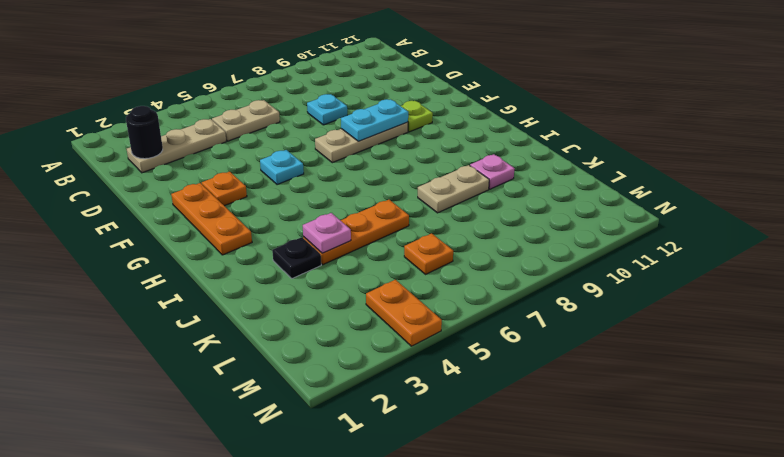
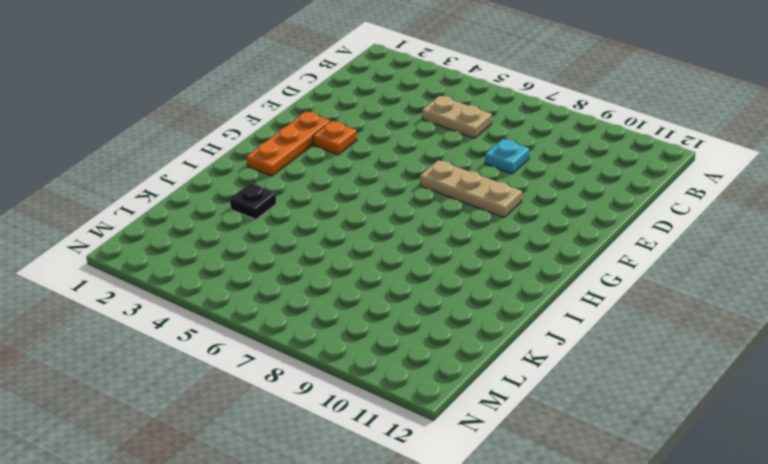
none -> tan plate C2:C4 level 1
none -> cyan plate F5 level 1
none -> lime plate F10 level 1

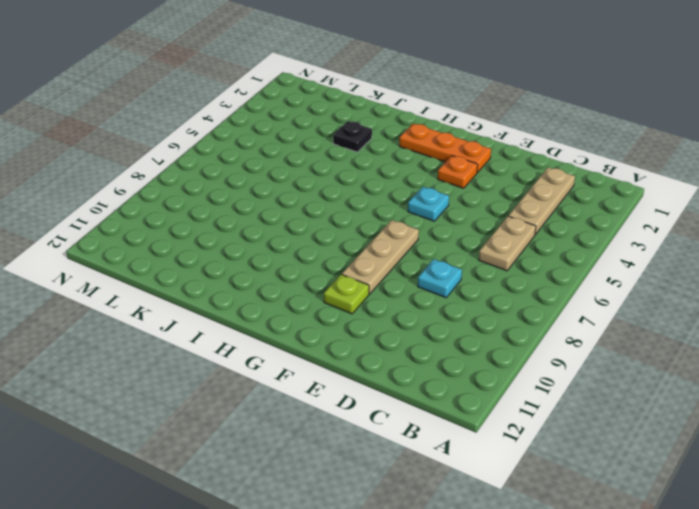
none -> orange plate J4:J6 level 1
none -> tan plate J8:J9 level 1
none -> pink plate J10 level 1

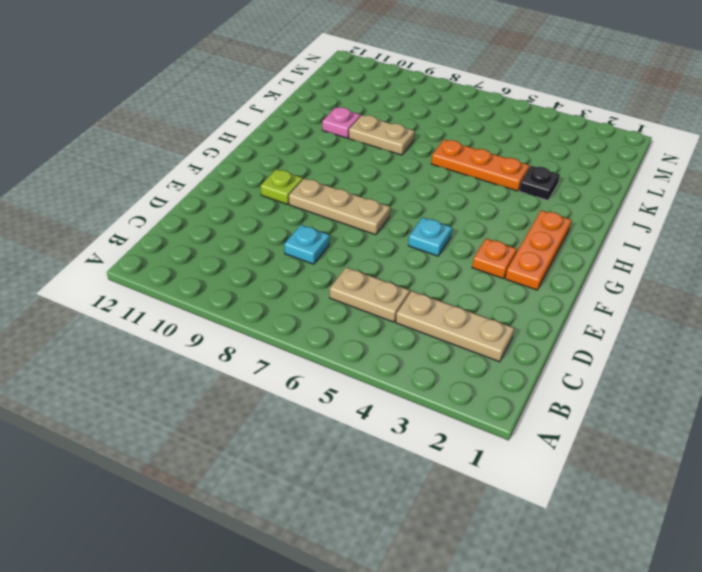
none -> orange plate L6 level 1
none -> orange plate M4:N4 level 1
none -> black round brick C2 level 2

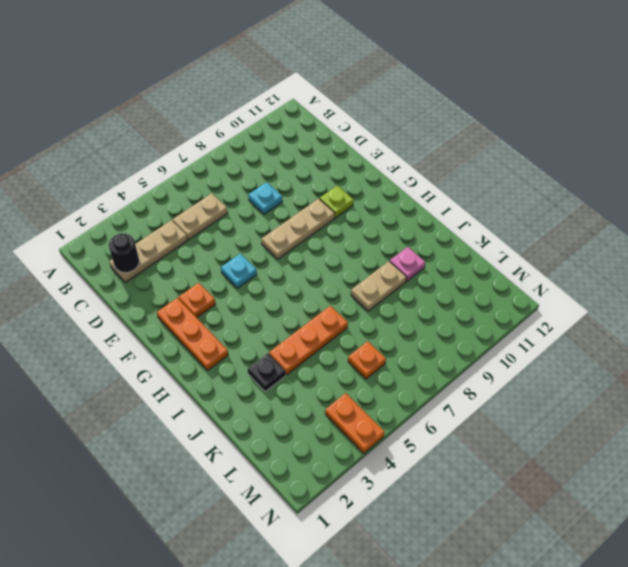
none -> cyan plate F8:F9 level 2
none -> pink plate J4 level 2

